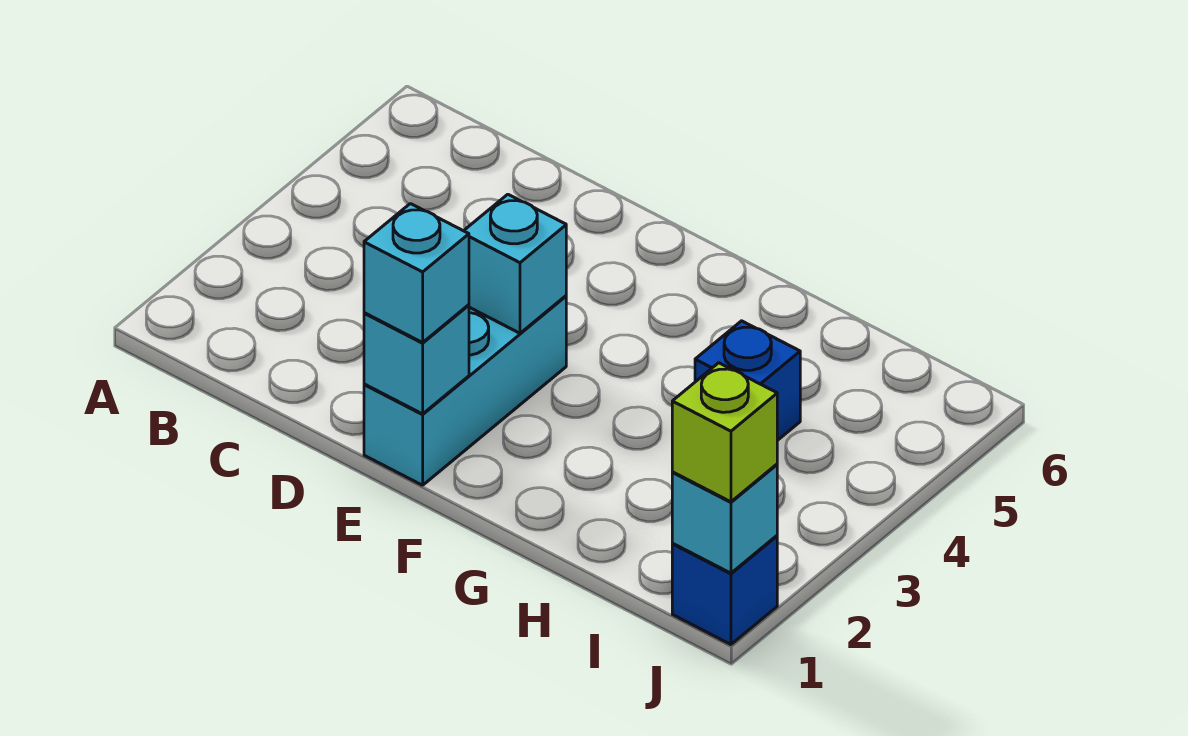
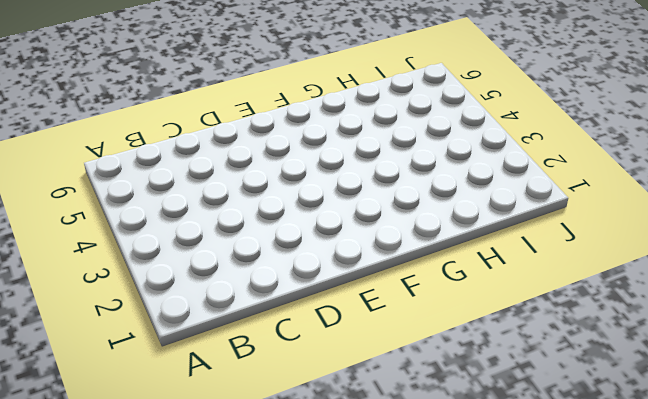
none -> cyan brick E1:E3 level 1
none -> blue brick H4 level 1

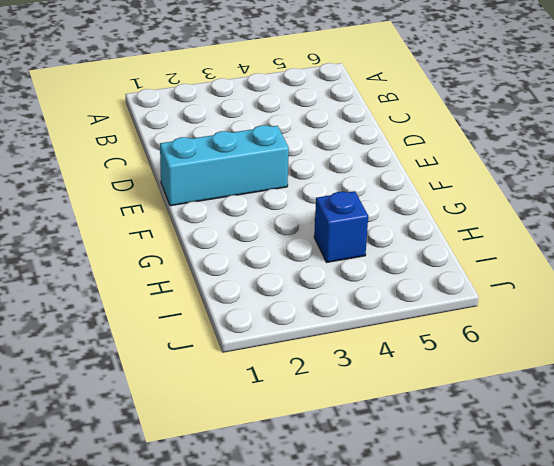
none -> blue brick J1 level 1
none -> cyan brick E1 level 2

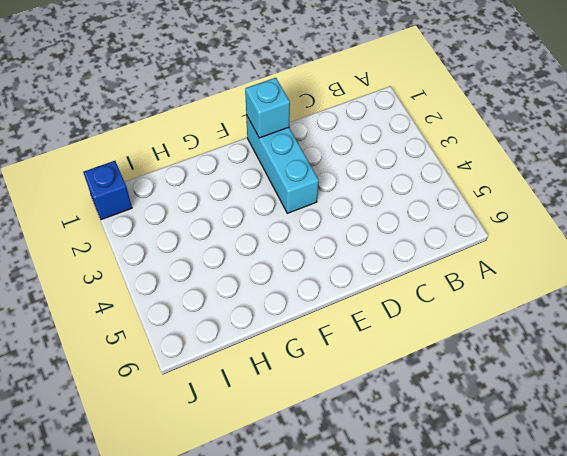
none -> blue brick H4 level 1
none -> cyan brick E3 level 2

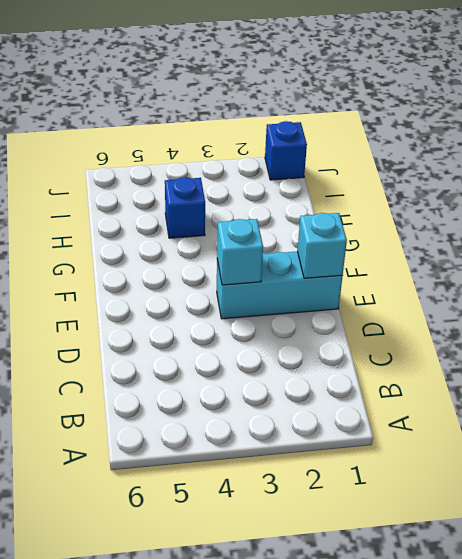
none -> cyan brick J1 level 2
none -> cyan brick E1 level 3

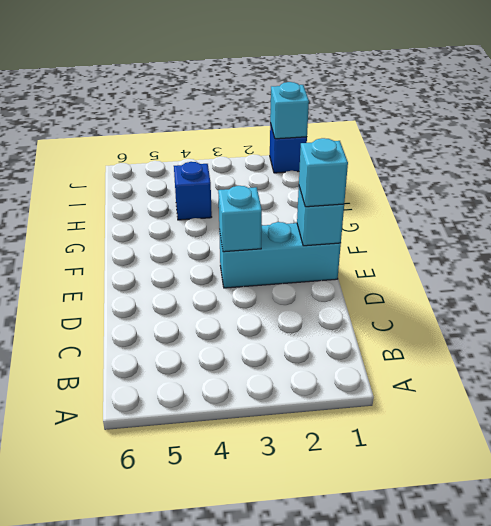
none -> lime brick J1 level 3

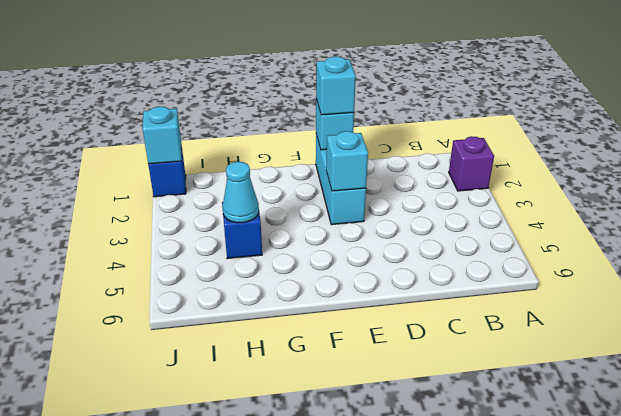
purple brick A2 level 1 -> none
cyan cone H4 level 2 -> none
none -> lime brick J1 level 3

